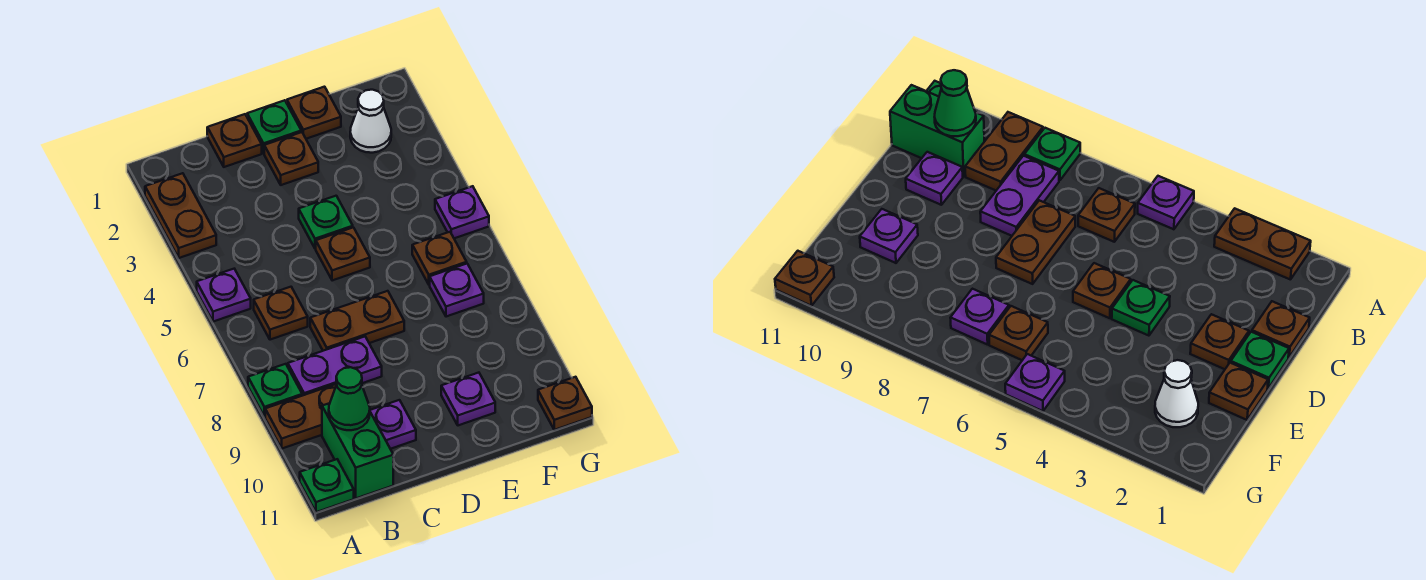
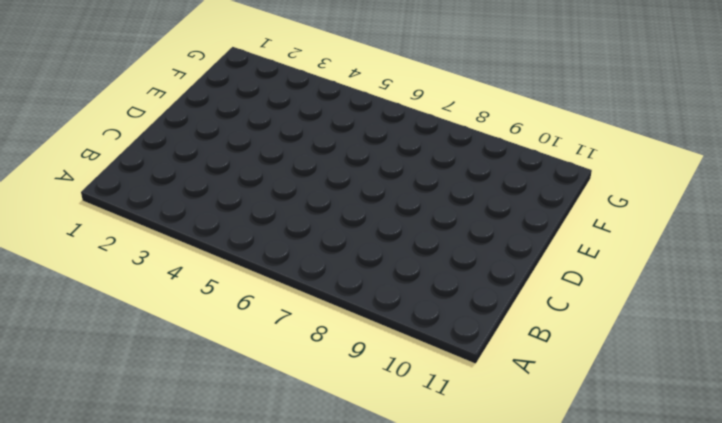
none -> brown plate A2:A3 level 1
none -> purple plate A5 level 1
none -> green plate A8 level 1

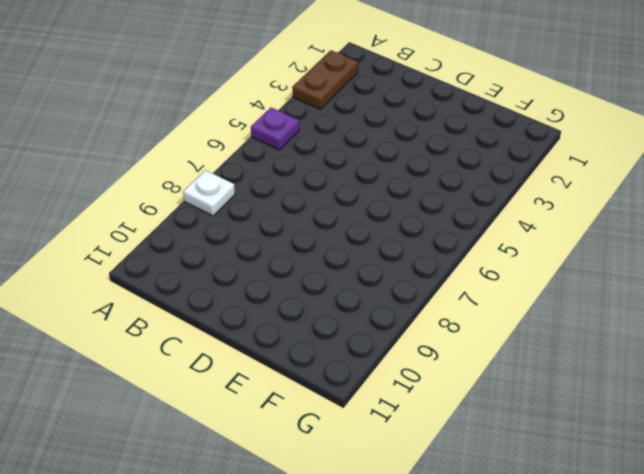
white plate A8 level 1 -> green plate A8 level 1
none -> brown plate A9:B9 level 1
none -> green plate A11 level 1
none -> brown plate B6 level 1

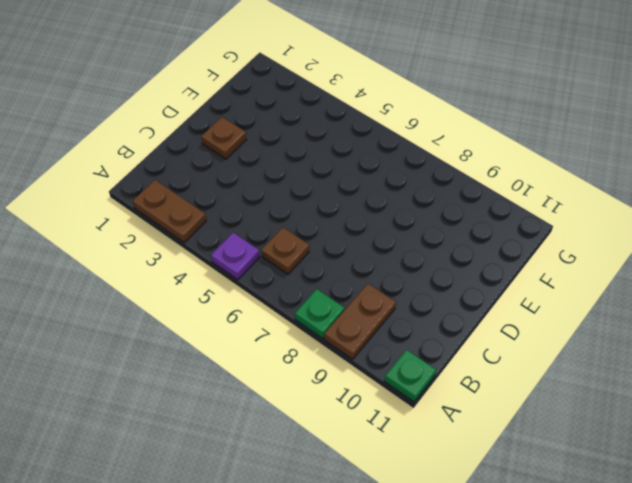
none -> purple plate B8:C8 level 1
none -> green brick B10:B11 level 1
none -> brown plate C1 level 1

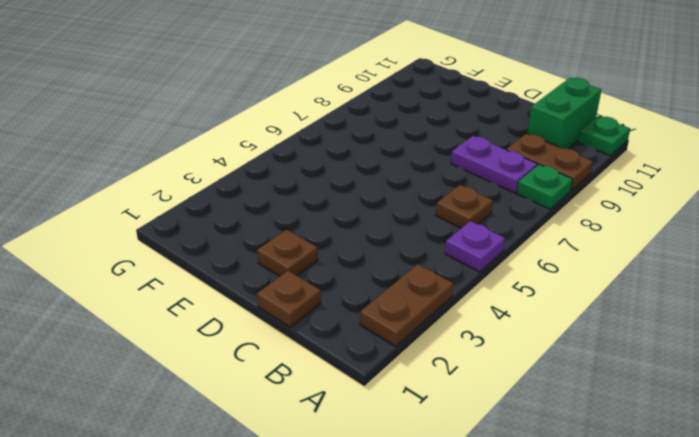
none -> brown plate C7:D7 level 1
none -> purple plate C10 level 1
none -> green plate D1 level 1

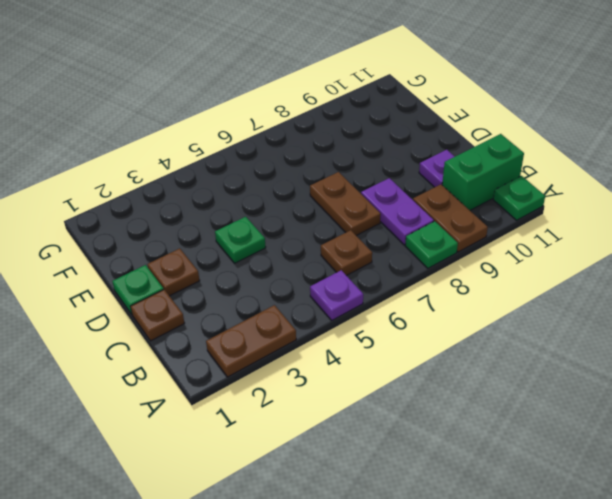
none -> brown plate D5 level 1
none -> brown plate E1 level 1
none -> purple plate E10 level 1

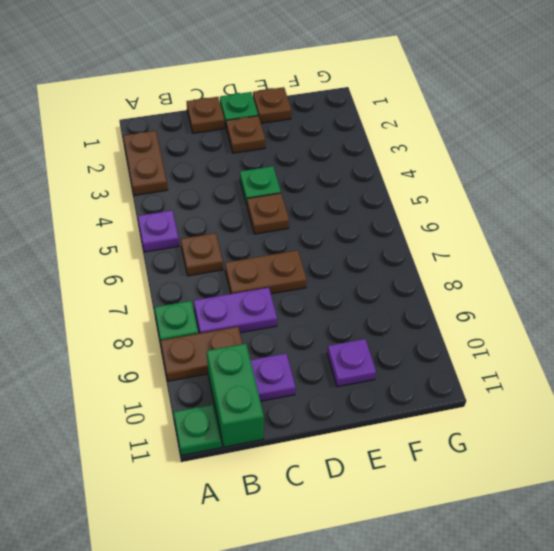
none -> white cone F2 level 1
none -> brown plate F6 level 1
none -> purple plate F7 level 1

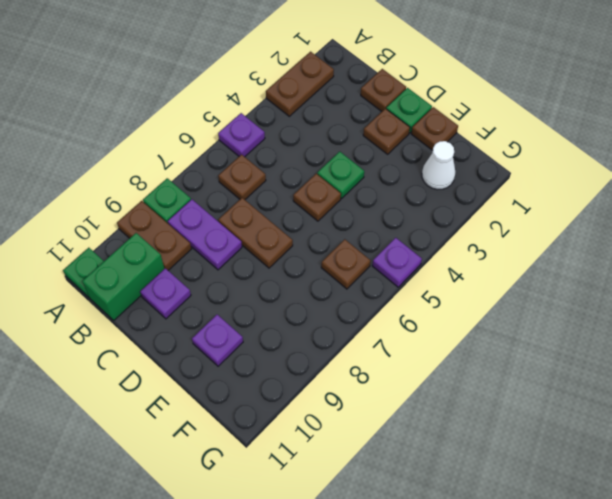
none -> purple plate F7 level 1
none -> brown plate G11 level 1
none -> green cone B10 level 2

